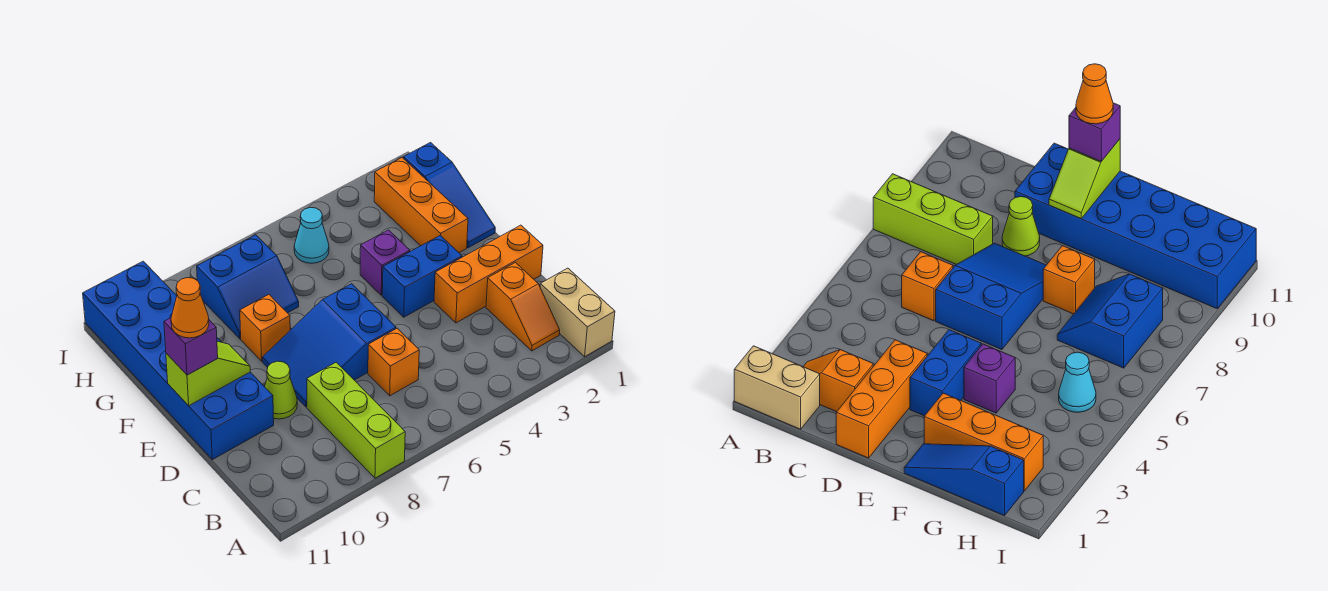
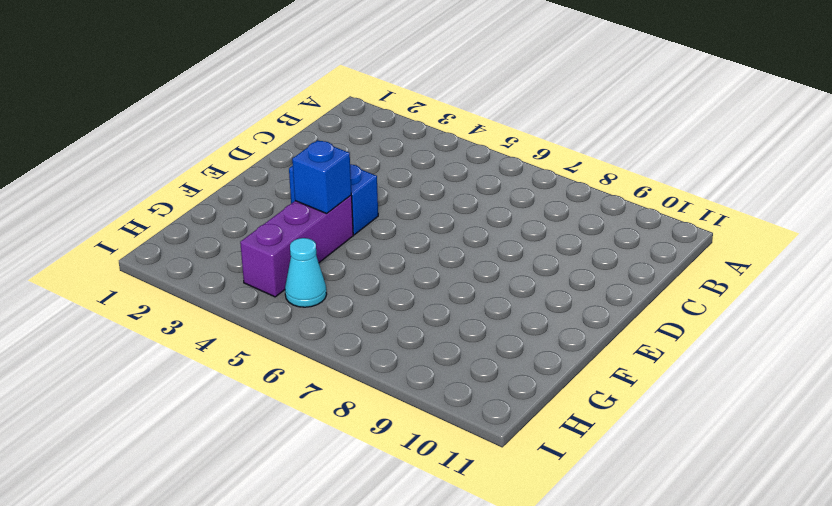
purple brick F4:H4 level 1 -> purple brick F4 level 1
blue brick F4 level 2 -> none
none -> tan brick A1:B1 level 1
none -> lime brick A8:C8 level 1
none -> orange slope B2:C2 level 1 top C

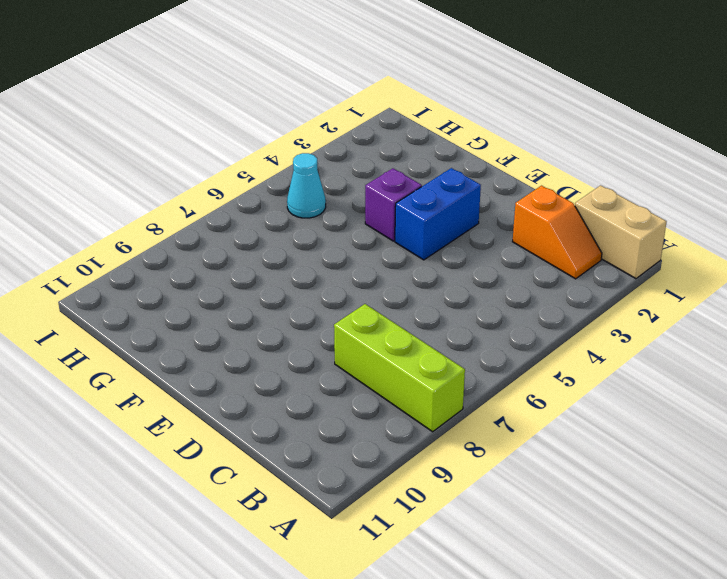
none -> orange brick C6 level 1
none -> orange brick D1:D3 level 1
none -> blue slope D6:E8 level 1 top 6

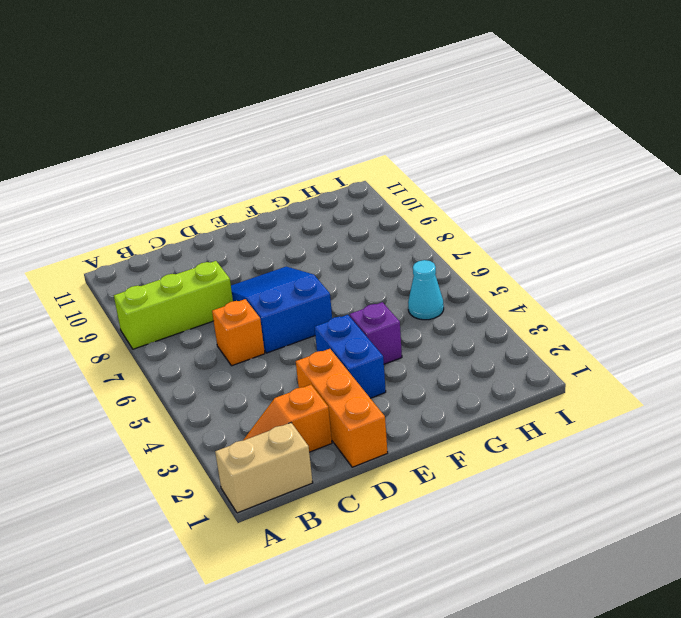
none -> lime cone D9 level 1
none -> blue brick D10:I11 level 1
none -> blue slope F1:H1 level 1 top H

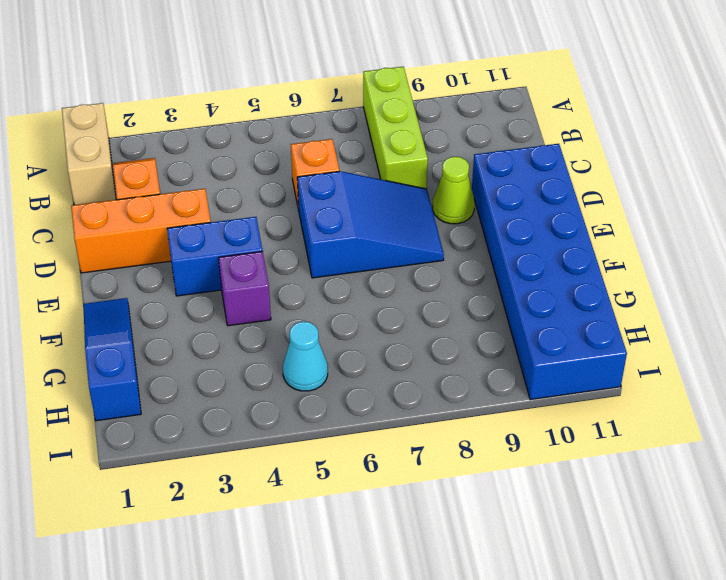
none -> orange brick F2:H2 level 1
none -> orange brick F8 level 1
none -> blue slope G7:H8 level 1 top H

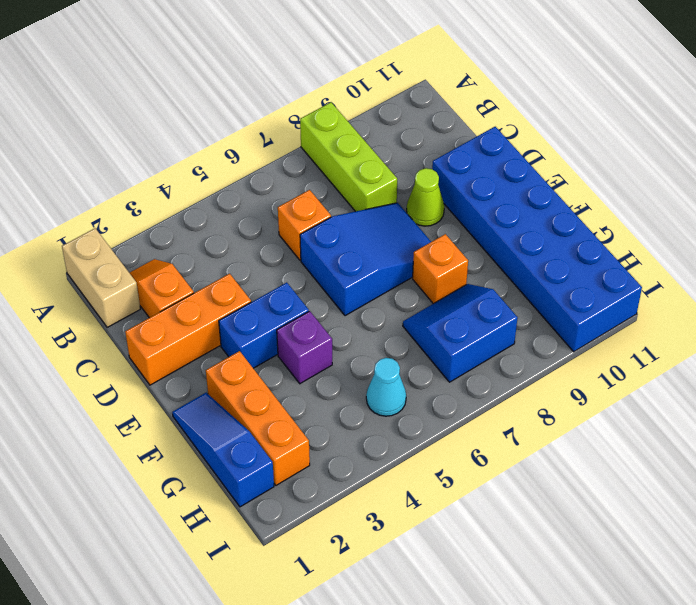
none -> lime slope E10:E11 level 2 top 11
none -> purple brick E11 level 3
none -> orange cone E11 level 4

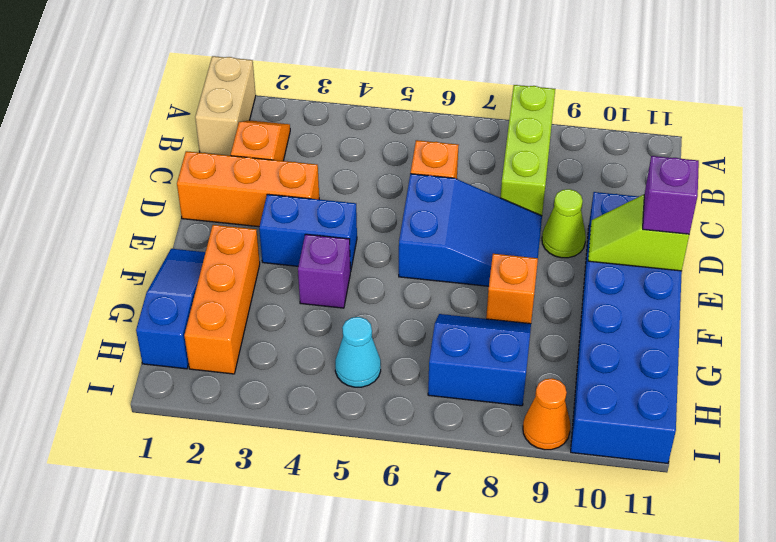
orange cone I9 level 1 -> orange cone E11 level 4

